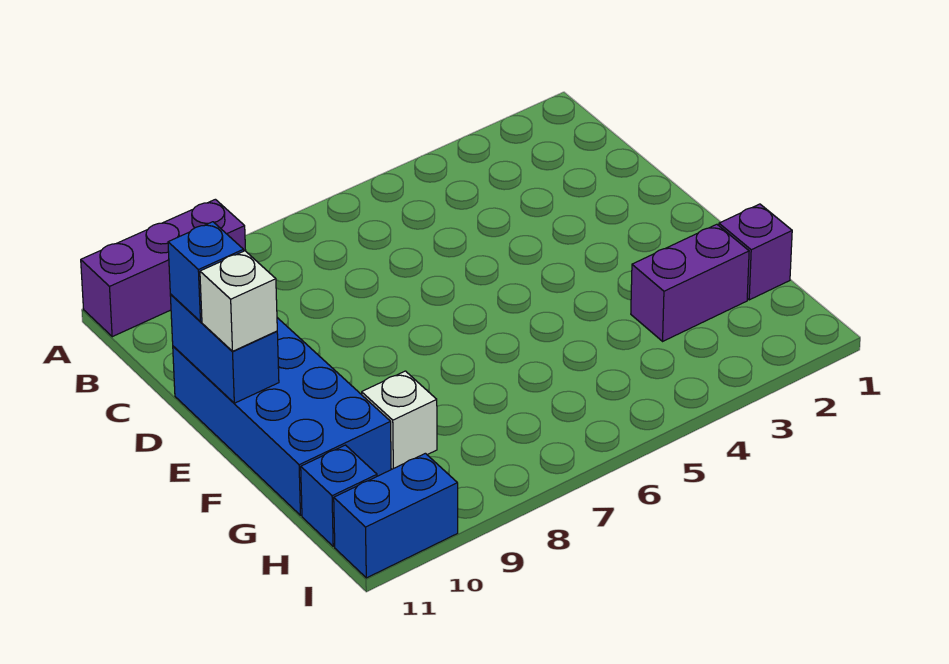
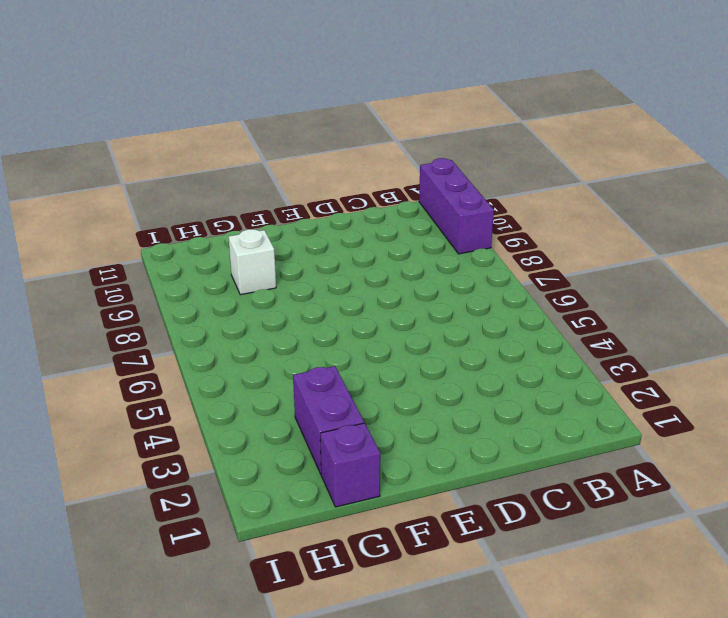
none -> blue brick D10:G11 level 1
none -> blue brick H11 level 1

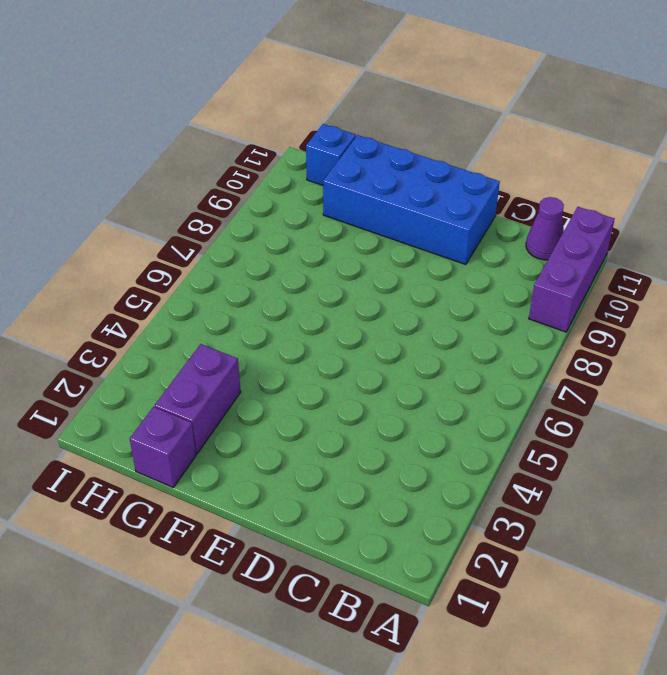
purple cone B11 level 1 -> none
none -> white brick G9 level 1
none -> blue brick I10:I11 level 1

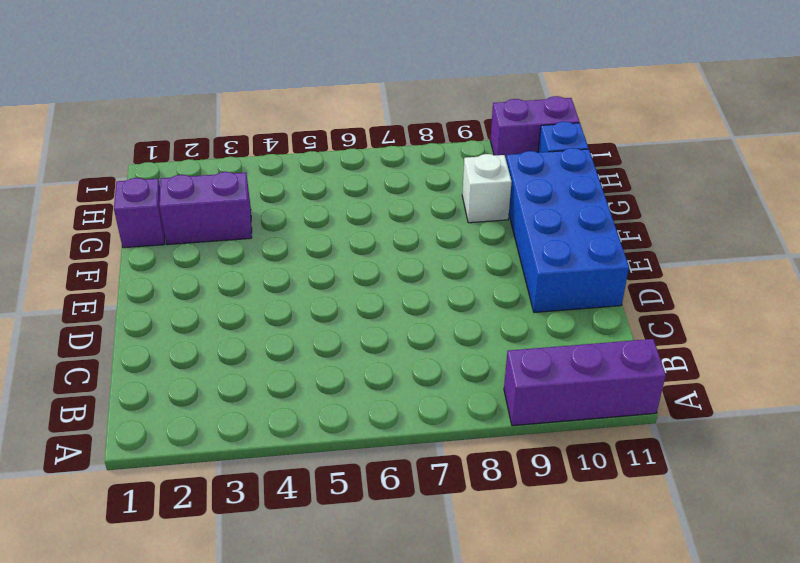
purple brick I10:I11 level 1 -> blue brick I10:I11 level 1
none -> blue brick D11:E11 level 2
none -> blue brick D11 level 3

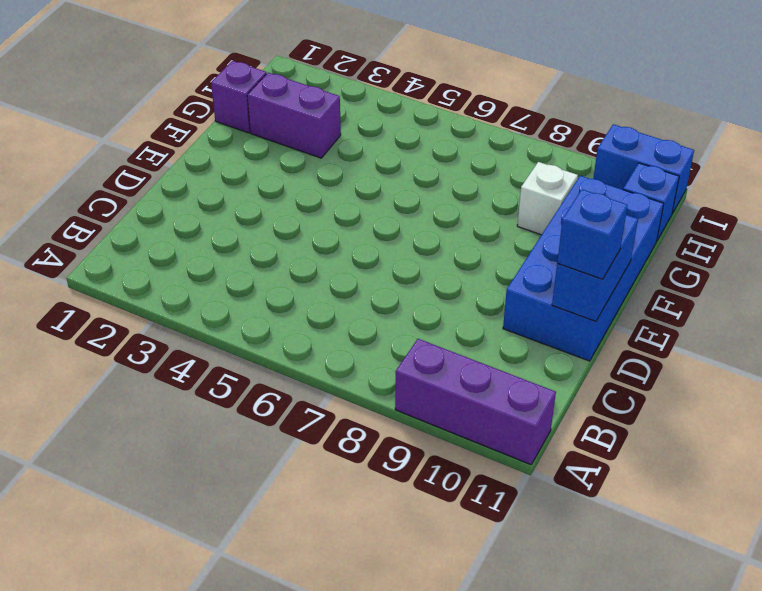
none -> white brick E11 level 3

